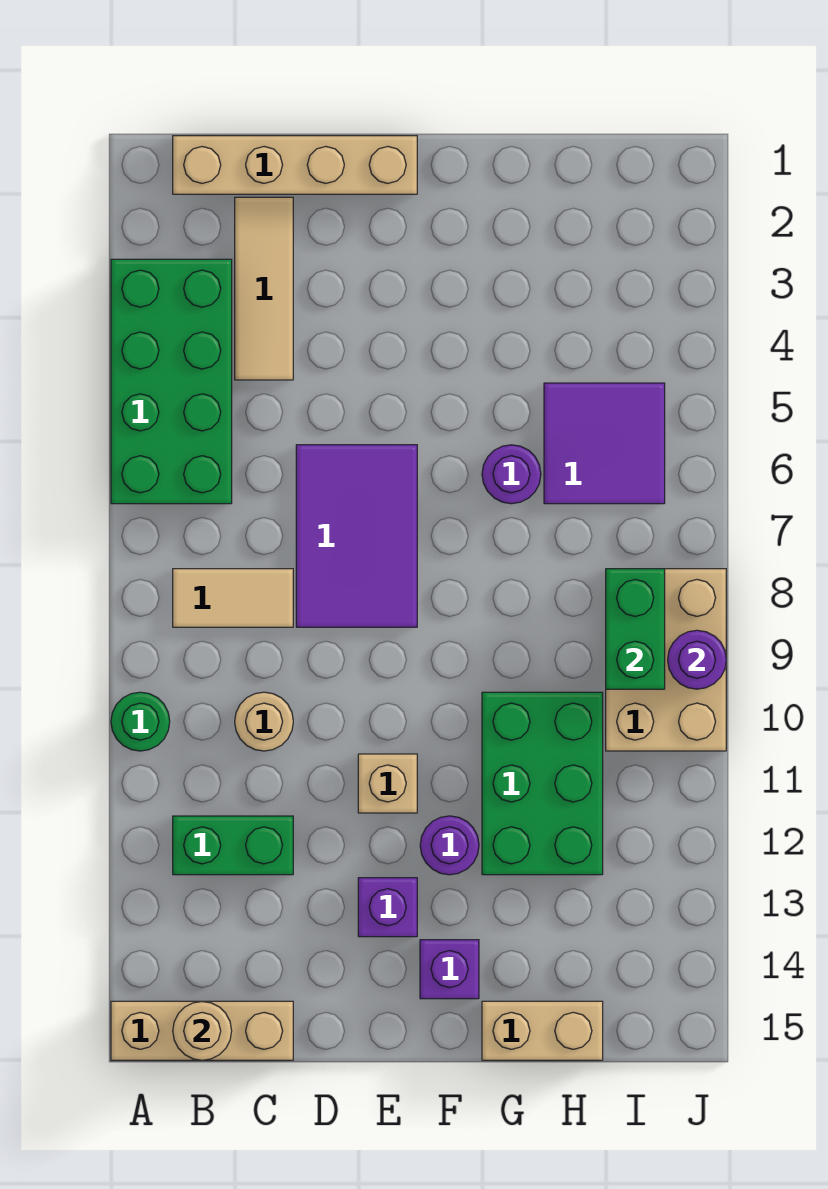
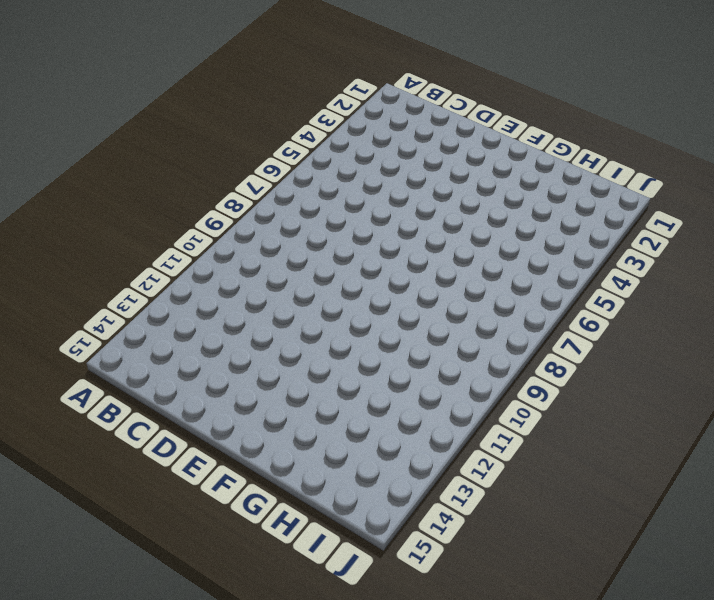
none -> green brick A3:B6 level 1
none -> green round brick A10 level 1
none -> tan brick A15:C15 level 1

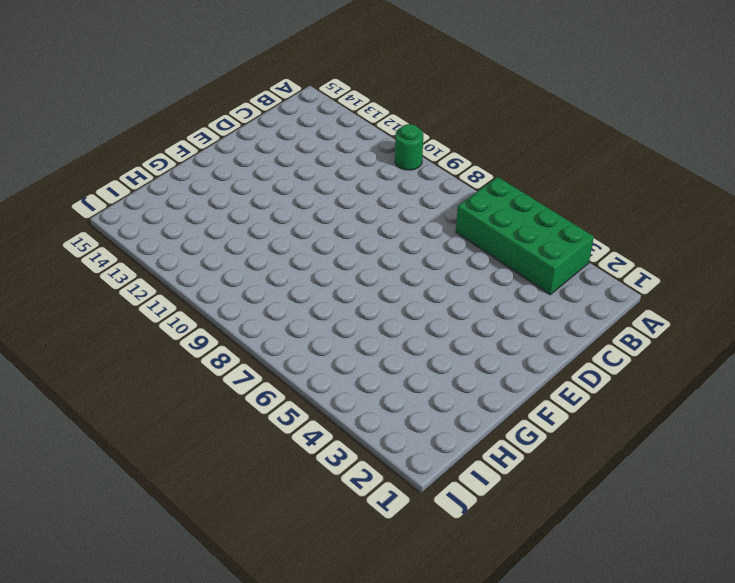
none -> tan brick A15:C15 level 1
none -> tan brick B1:E1 level 1
none -> tan tile B8:C8 level 1

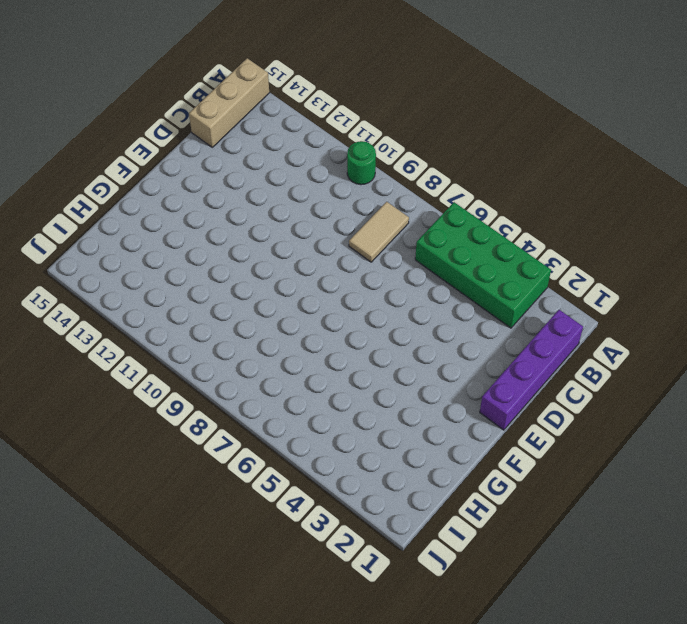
purple brick B1:E1 level 1 -> tan brick B1:E1 level 1
none -> green brick B12:C12 level 1
none -> tan tile C2:C4 level 1
none -> tan round brick C10 level 1

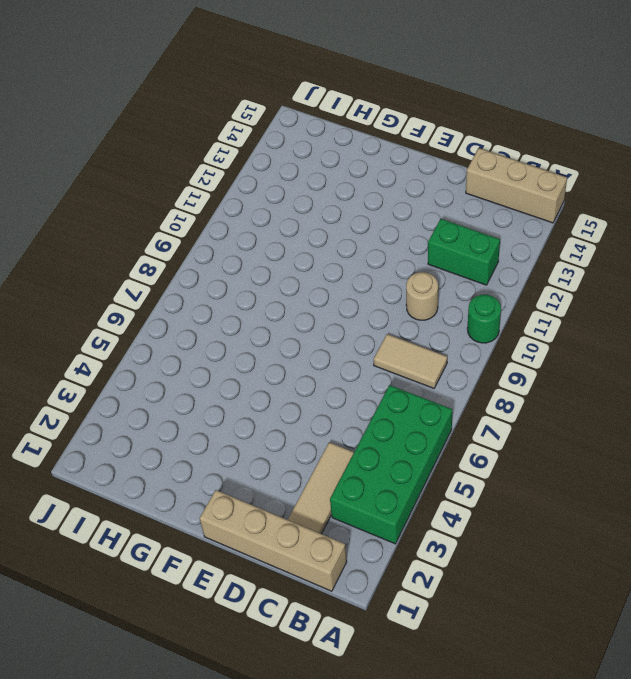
none -> purple tile D6:E8 level 1
none -> tan brick E11 level 1
none -> purple brick E13 level 1

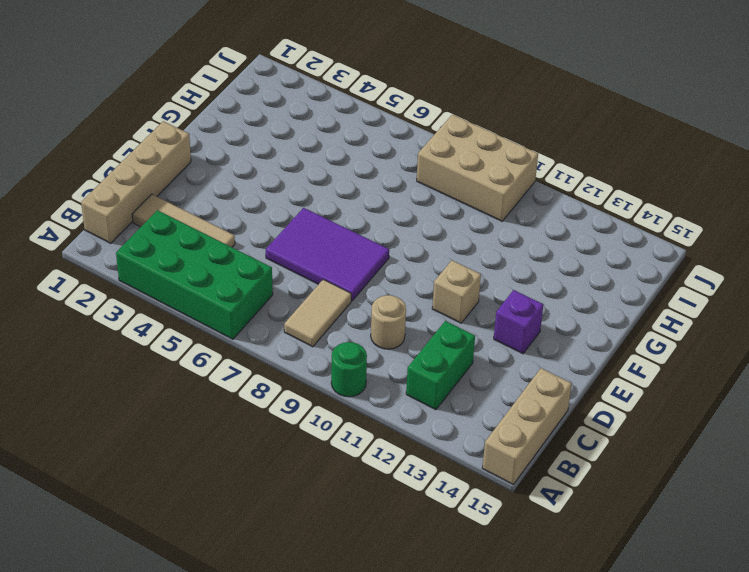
none -> purple round brick F12 level 1
none -> purple brick F14 level 1
none -> purple round brick G6 level 1

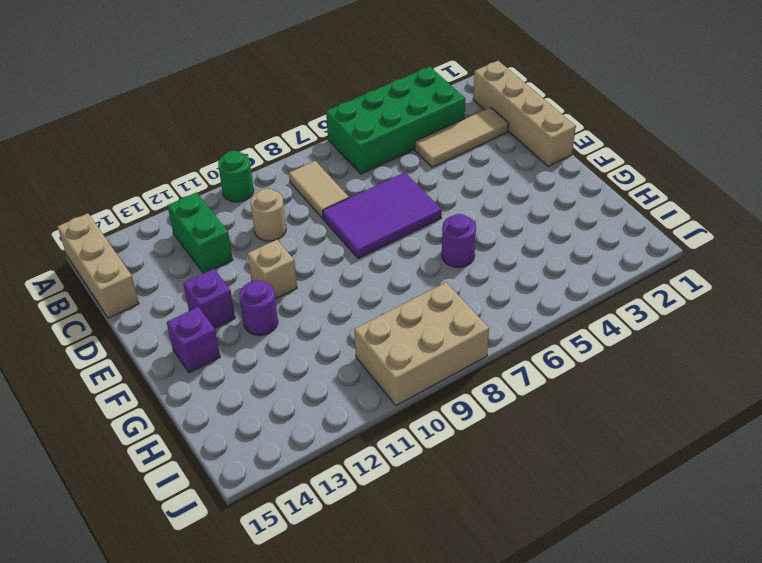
none -> green brick G10:H12 level 1
none -> tan brick G15:H15 level 1
none -> purple tile H5:I6 level 1

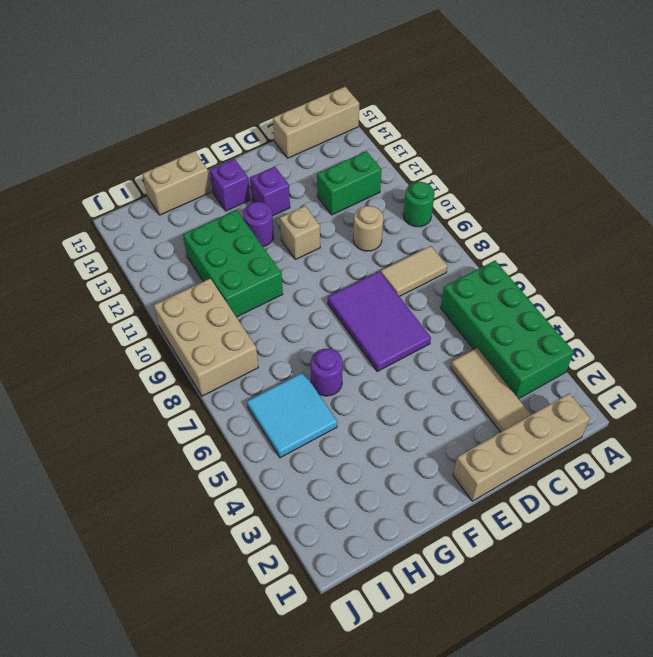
cyan tile H5:I6 level 1 -> purple tile H5:I6 level 1
none -> tan round brick B15 level 2
none -> green brick I8:I9 level 2
none -> purple round brick J9 level 2

